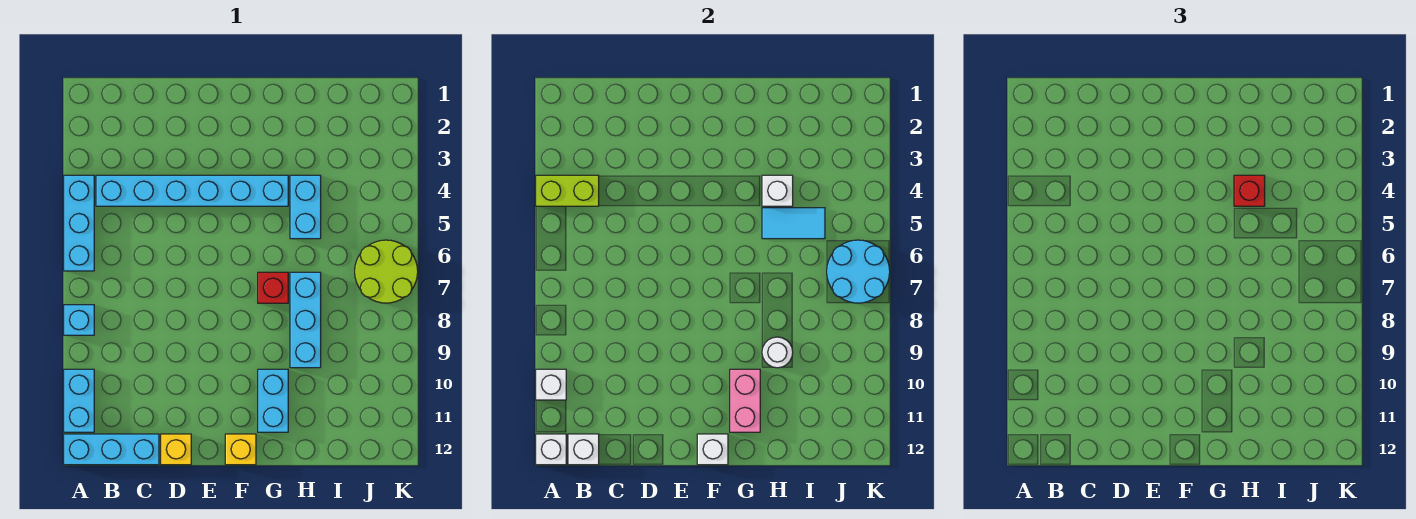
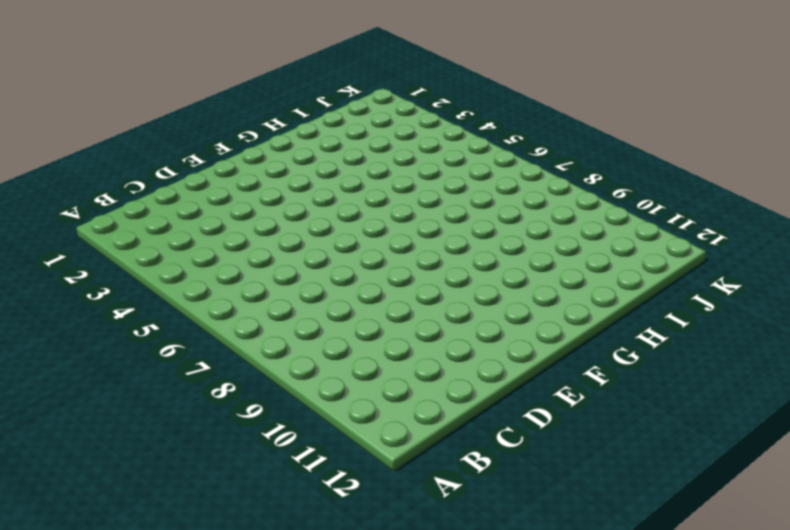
none -> cyan brick A4:A6 level 1
none -> cyan brick A8 level 1
none -> cyan brick A10:A11 level 1

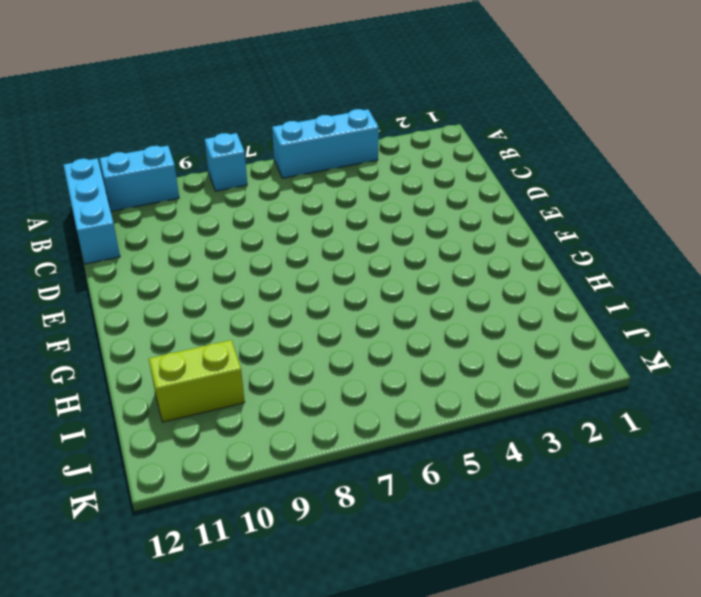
lime brick I10:I11 level 1 -> lime brick A4:B4 level 2
none -> cyan brick B4:G4 level 1
none -> yellow brick D12 level 1
none -> yellow brick F12 level 1

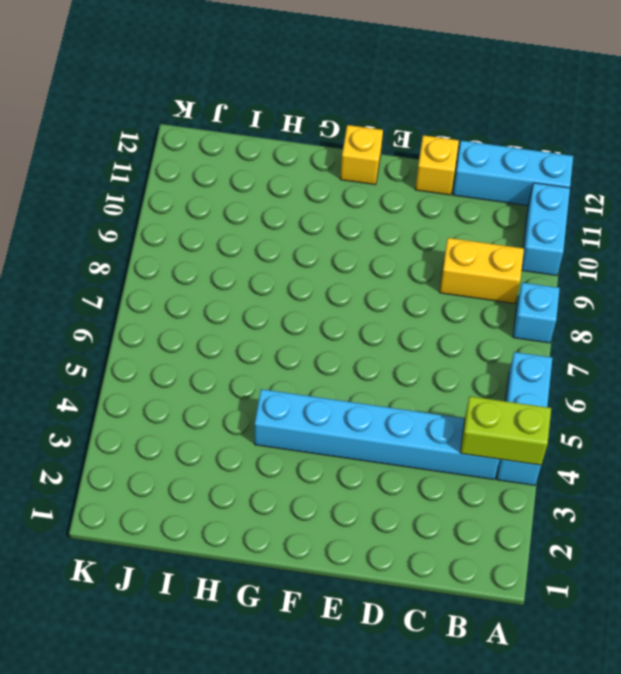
yellow brick B9:C9 level 1 -> none
none -> red brick G7 level 1
none -> cyan brick G10:G11 level 1
none -> cyan brick H4:H5 level 1

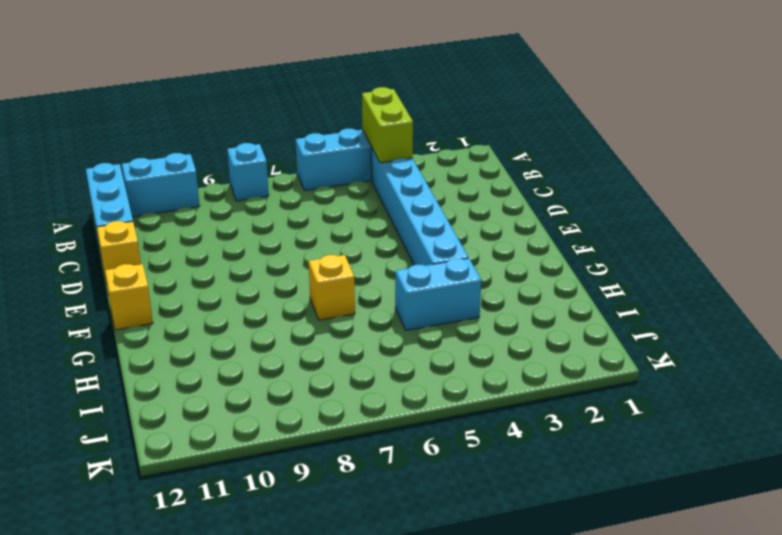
yellow brick G7 level 1 -> red brick G7 level 1
none -> cyan brick G10:G11 level 1
none -> cyan brick H7:H9 level 1
none -> lime round brick J6:K7 level 1

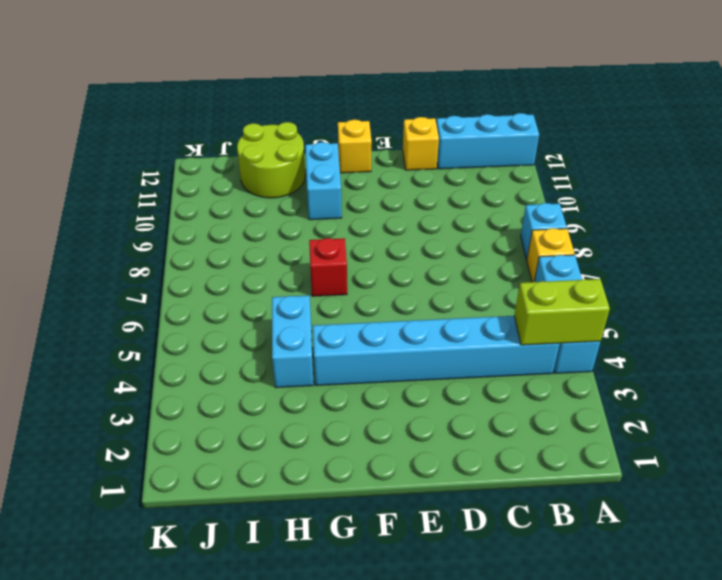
yellow brick A7 level 1 -> none
lime round brick H11:I12 level 1 -> lime round brick J6:K7 level 1
none -> cyan brick A10:A11 level 1
none -> cyan brick H7:H9 level 1
none -> white brick A10 level 2

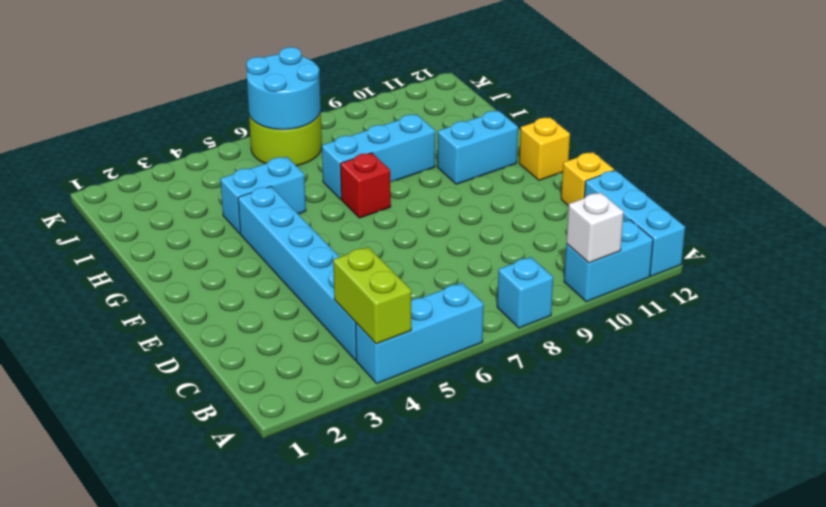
none -> white brick A12 level 2
none -> white brick B12 level 2
none -> white brick F12 level 2

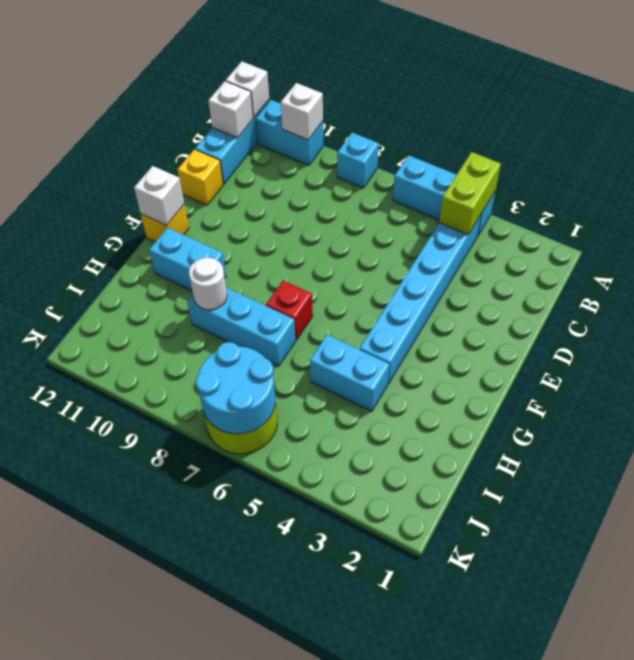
none -> pink brick G10:G11 level 2
none -> white brick H4 level 2
none -> cyan tile H5:I5 level 2

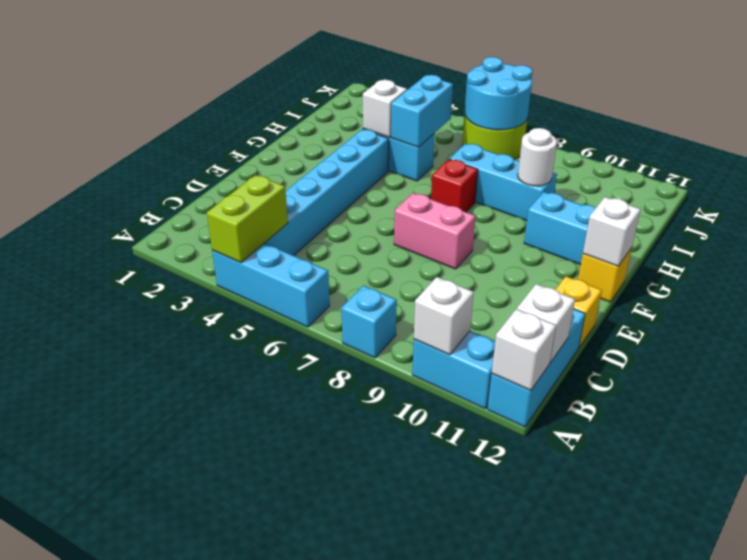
pink brick E7:E8 level 1 -> pink brick G10:G11 level 2
cyan brick H5:I5 level 2 -> cyan tile H5:I5 level 2
none -> red brick H4 level 3

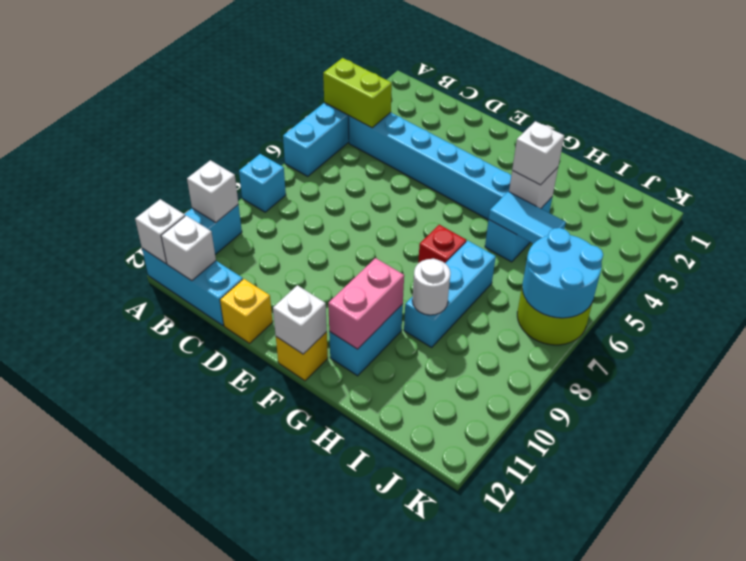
white brick H4 level 3 -> red brick H4 level 3

